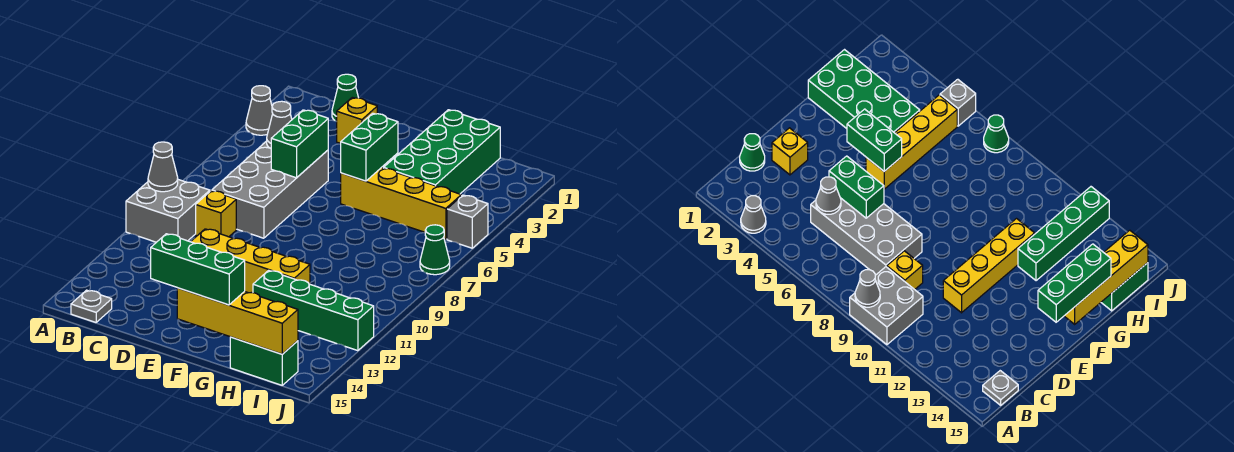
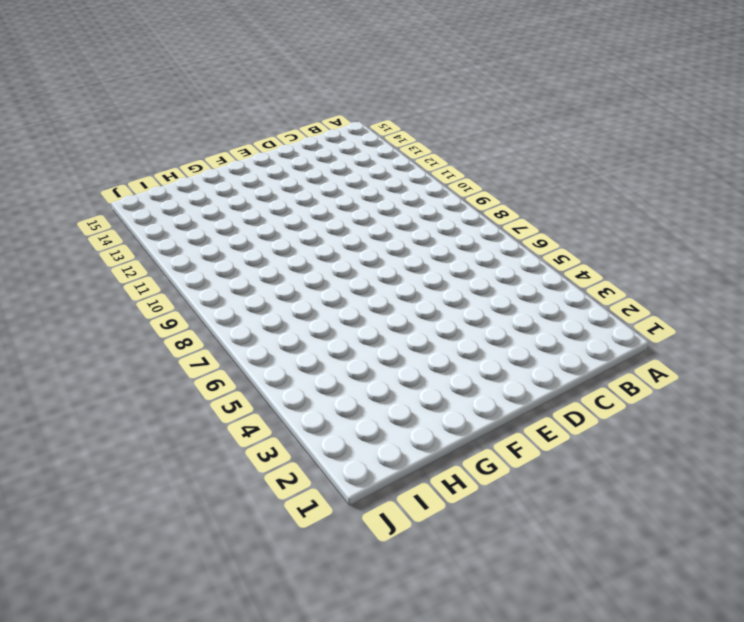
none -> grey cone A3 level 1
none -> grey brick A9:B10 level 1
none -> grey plate B15 level 1

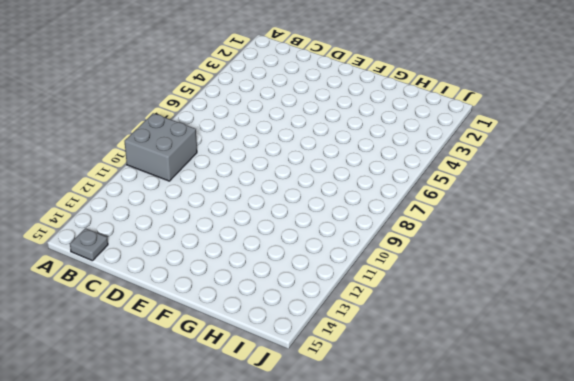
none -> grey cone A3 level 1
none -> green cone C1 level 1
none -> grey brick C5:D8 level 1

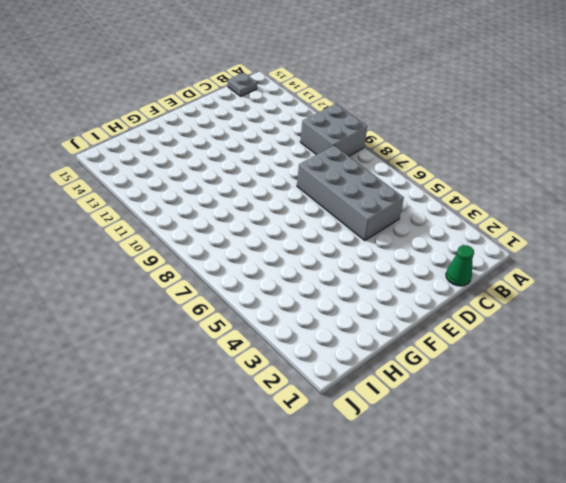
none -> grey cone A3 level 1
none -> yellow brick C9 level 1
none -> yellow brick D2 level 1

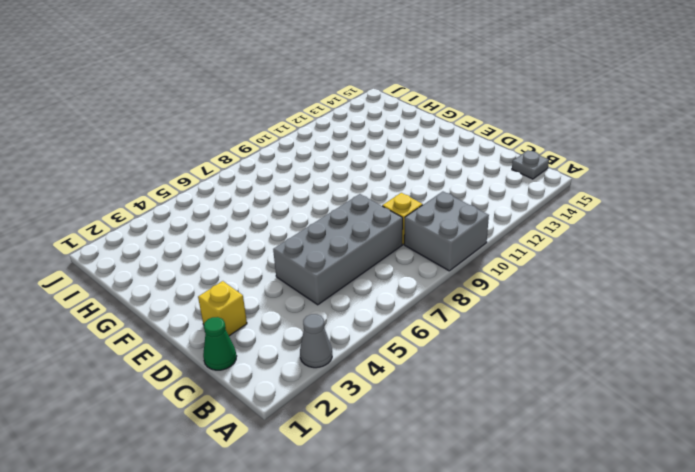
none -> yellow brick D11:G11 level 1
none -> yellow brick F5:I5 level 1
none -> green brick G1:H4 level 1

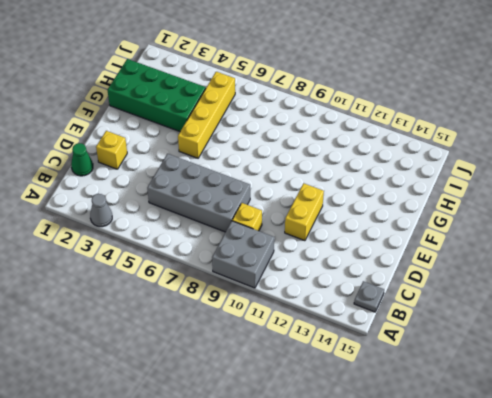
yellow brick D11:E11 level 1 -> yellow brick D11:G11 level 1
none -> green brick G12:J12 level 1
none -> green brick H15:I15 level 1
none -> grey brick J5 level 1

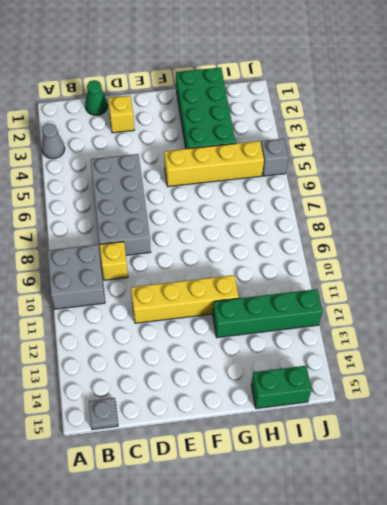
none -> green cone J7 level 1
none -> grey cone A9 level 2
none -> grey cone C5 level 2

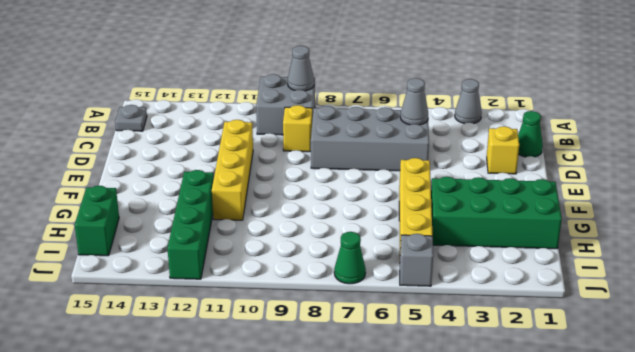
none -> green brick D5:D6 level 2
none -> green brick F4:F5 level 2
none -> yellow brick F15:I15 level 2

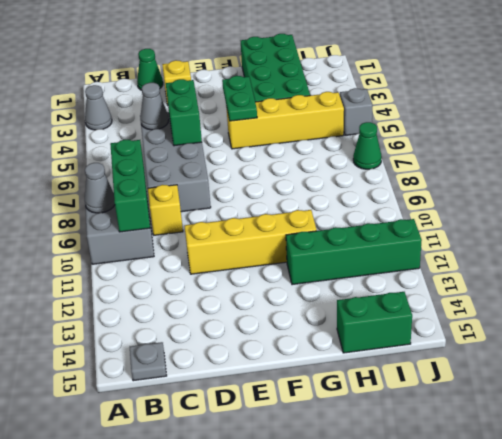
green brick B8:B10 level 2 -> green brick E15:G15 level 3
green plate F4:F5 level 2 -> green brick F4:F5 level 2
none -> yellow brick F15:I15 level 2

